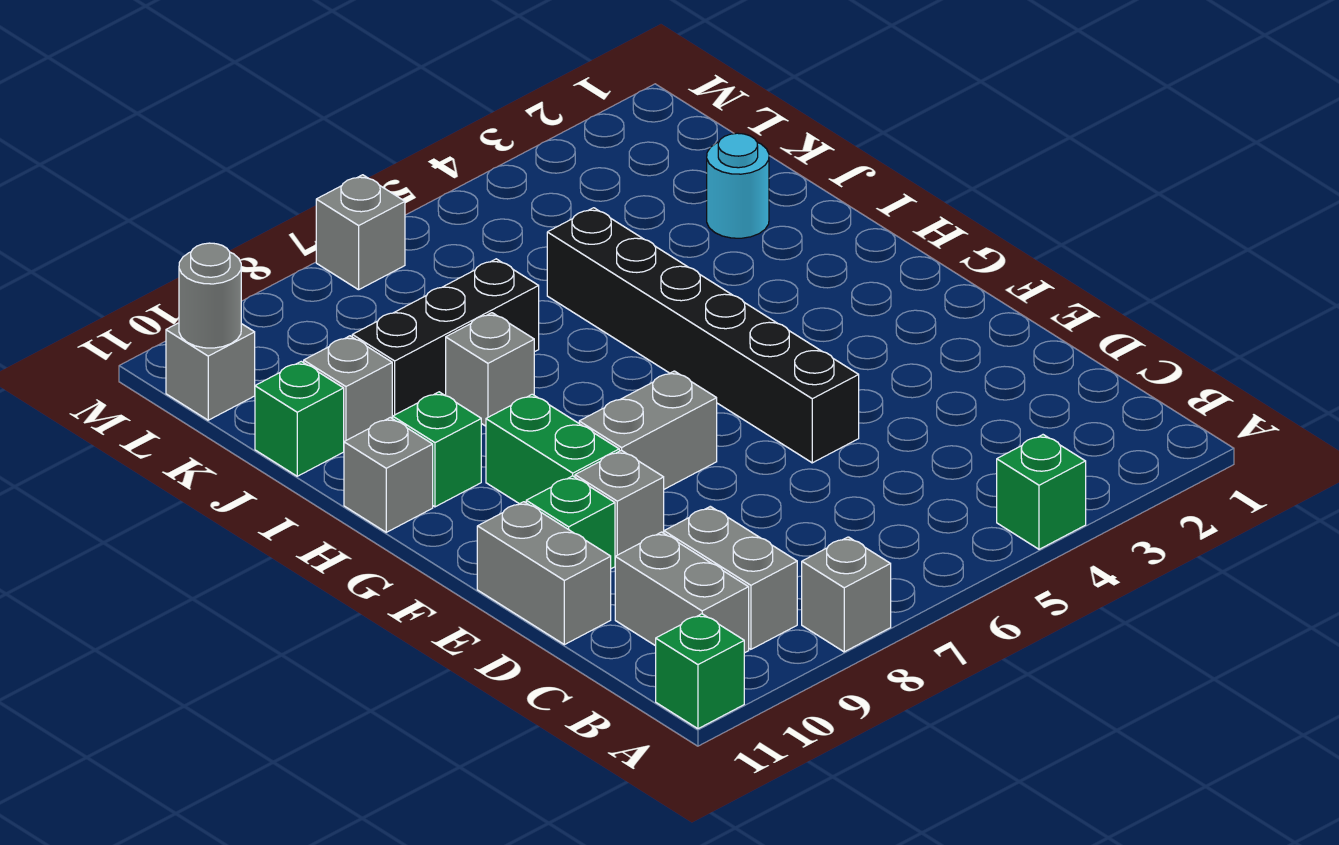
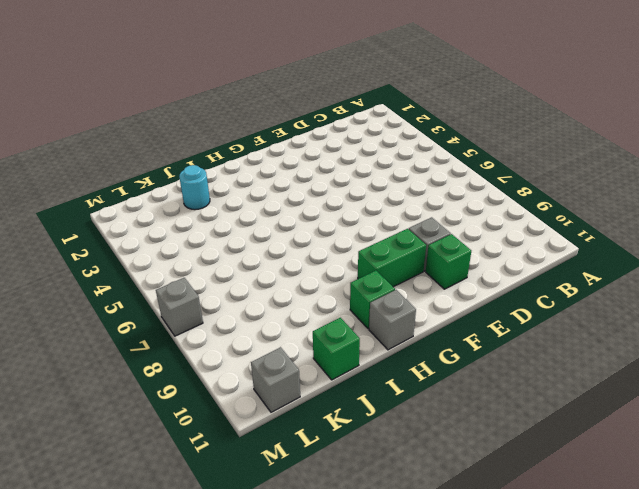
none -> green brick A4 level 1
none -> grey brick A8 level 1
none -> green brick A11 level 1

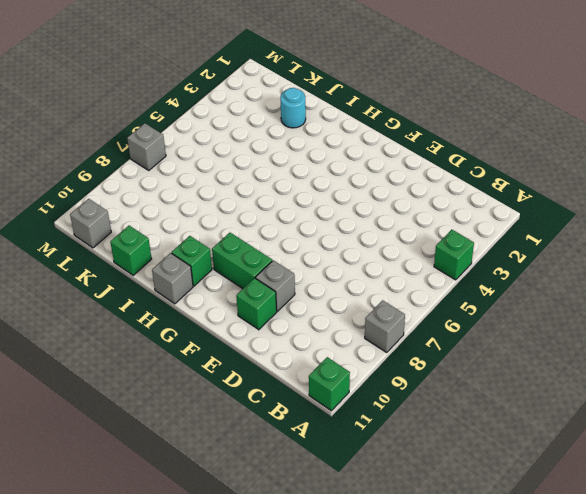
none -> grey brick B9:C9 level 1
none -> grey brick B10:C10 level 1
none -> grey brick D11:E11 level 1

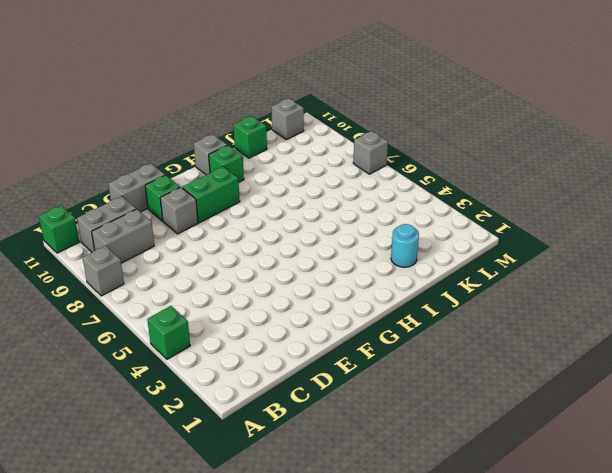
none -> black brick E5:J5 level 1
none -> grey brick F7:F8 level 1
none -> grey brick I8 level 1

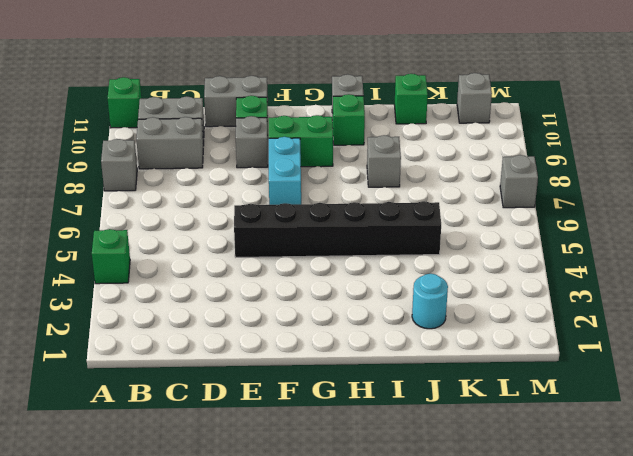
cyan brick F7:F8 level 1 -> grey brick F7:F8 level 1
none -> black brick J7:J9 level 1
none -> grey brick J10 level 1
none -> grey round brick L11 level 2

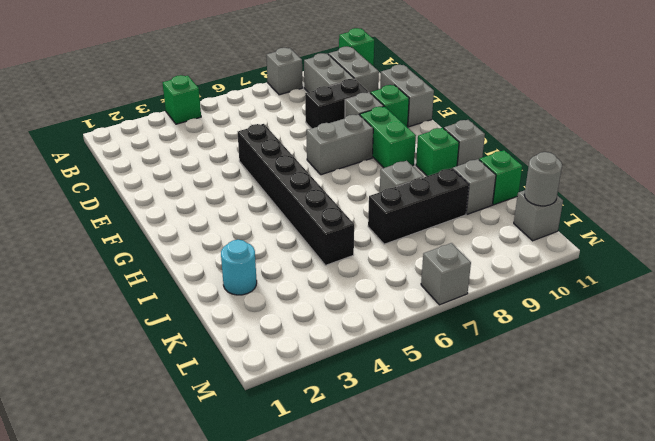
black brick D8:D9 level 1 -> none

